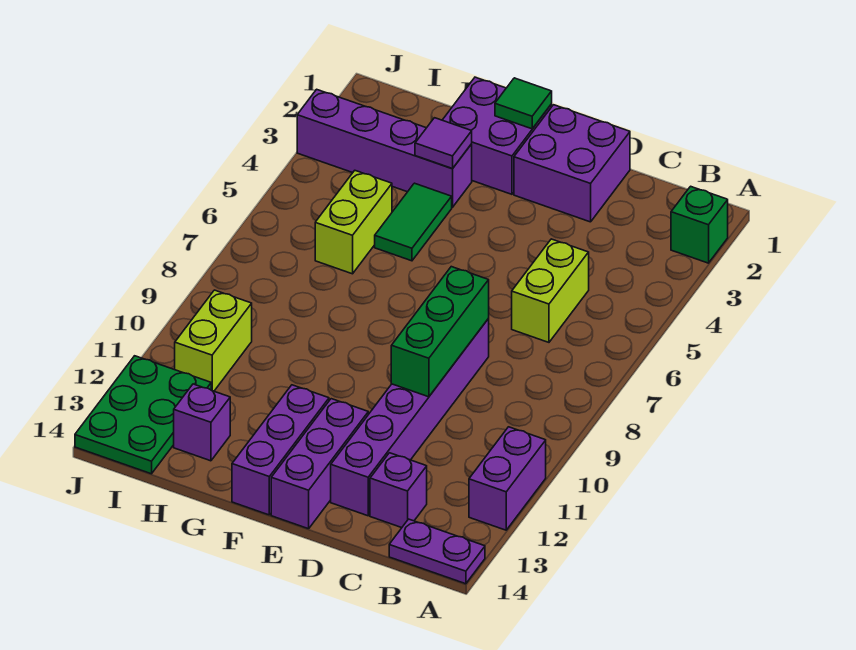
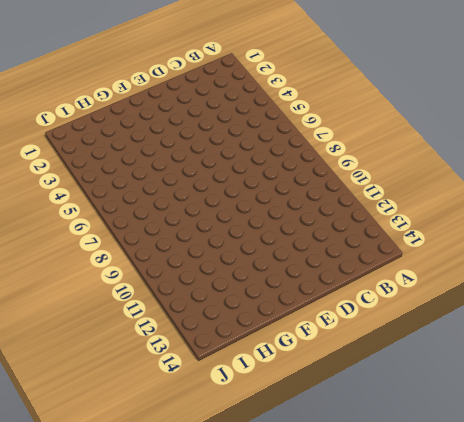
none -> green brick A2 level 1
none -> purple brick A11:A12 level 1
none -> purple plate A14:B14 level 1

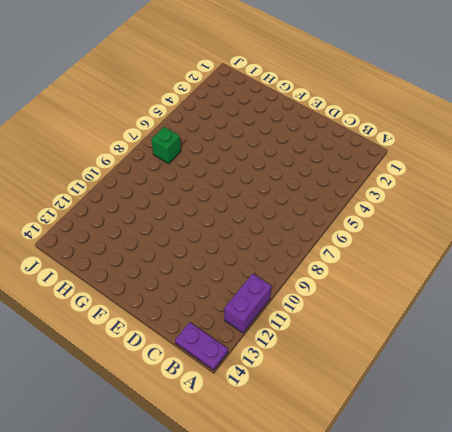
green brick I7 level 1 -> green brick A2 level 1
none -> lime brick C5:C6 level 1
none -> purple brick C13 level 1
none -> purple brick D1:E2 level 1

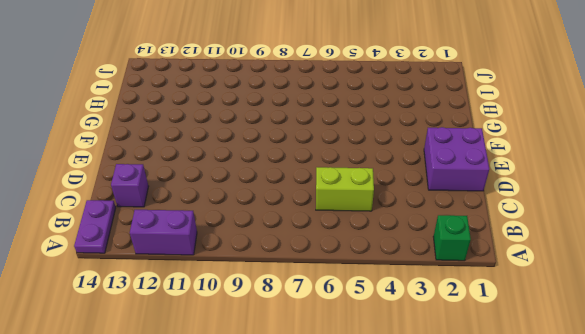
none -> purple brick D8:D13 level 1
none -> purple brick E12:E14 level 1
none -> purple brick F1:G2 level 1

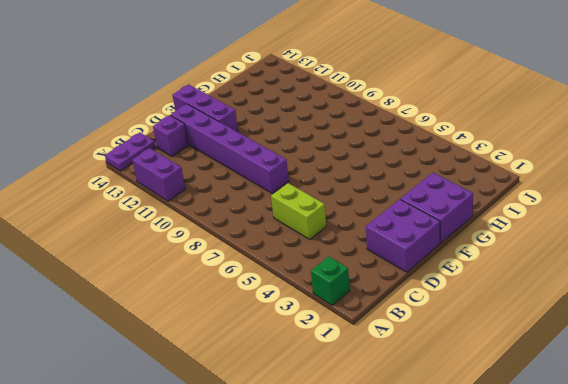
none -> purple brick F12:F14 level 1
none -> purple brick G3:J3 level 1
none -> green tile G4:G5 level 1

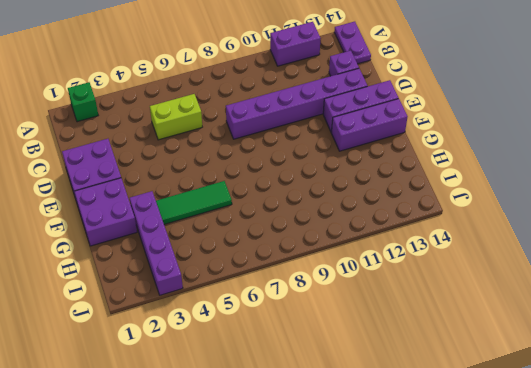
green tile G4:G6 level 1 -> green tile G4:G5 level 1
none -> lime brick H5:H6 level 1
none -> purple brick H13 level 1
none -> lime brick I10:I11 level 1

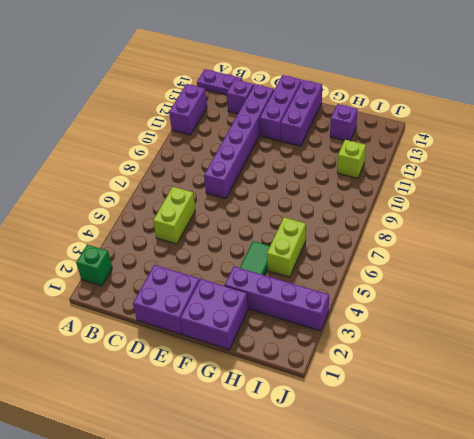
lime brick I11 level 1 -> lime brick I10:I11 level 1
none -> green plate I12:J14 level 1
none -> green brick D8:D10 level 2
none -> green tile F1 level 2

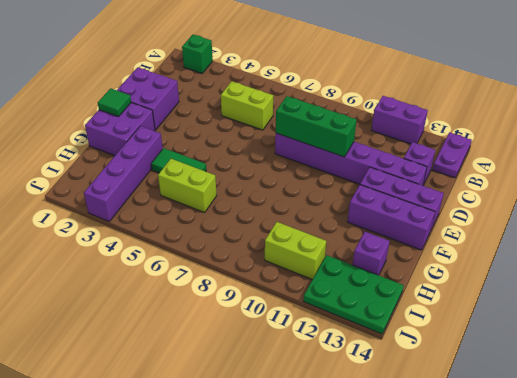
none -> purple tile G3 level 2

